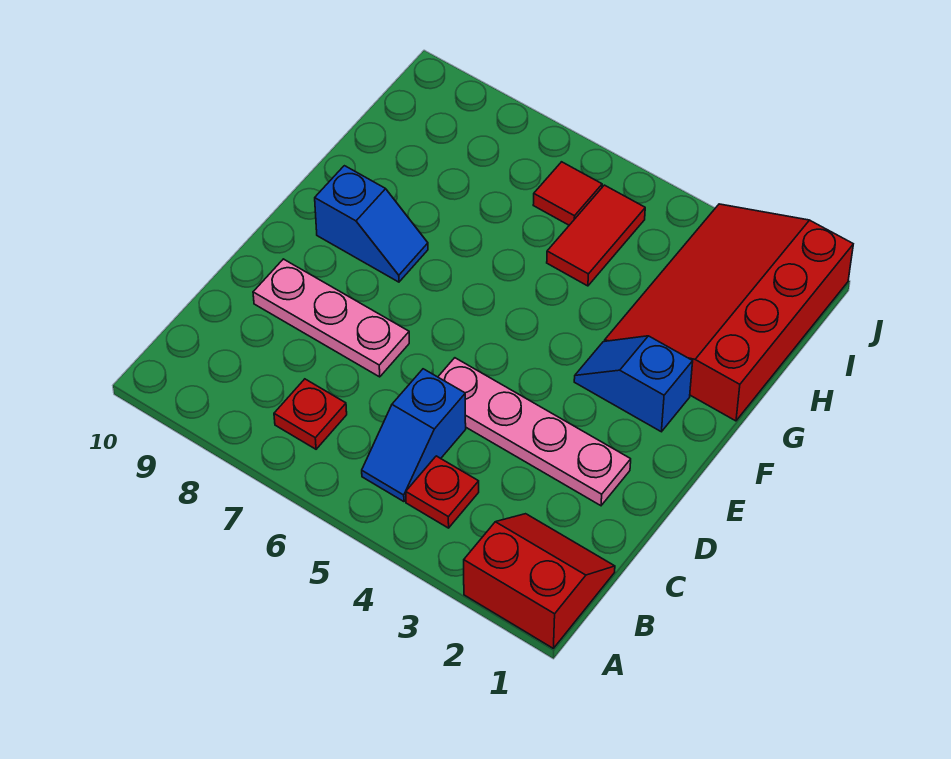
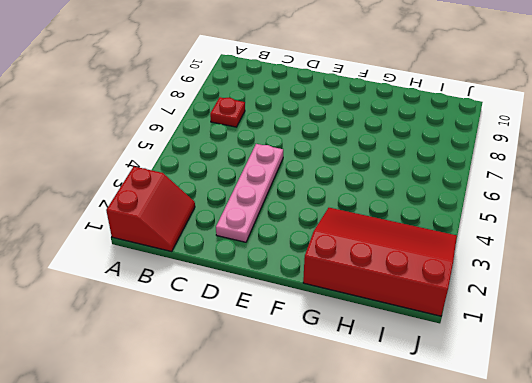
none -> red plate B4 level 1
none -> blue slope B5:C5 level 1 top C

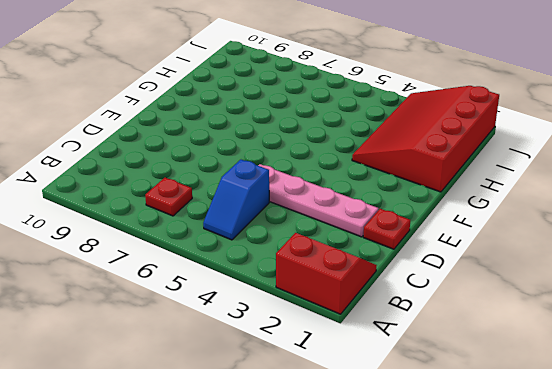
red plate D1 level 1 -> red plate B4 level 1
none -> pink plate D7:D9 level 1
none -> blue slope F2:F3 level 1 top 2

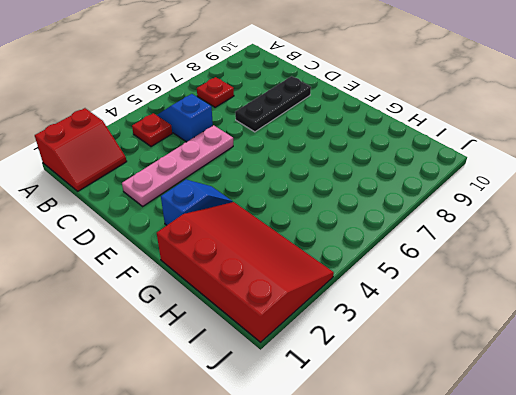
black plate D7:D9 level 1 -> pink plate D7:D9 level 1
none -> blue slope F8:F9 level 1 top 9
none -> red tile H5:I5 level 1

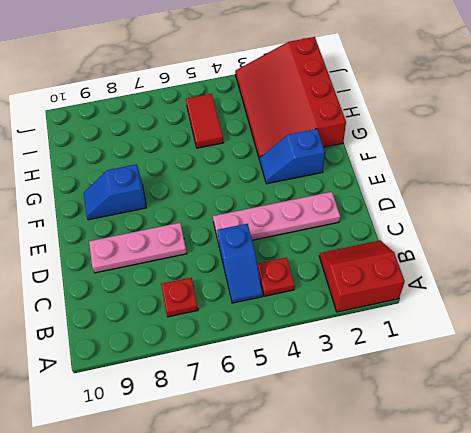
blue slope F8:F9 level 1 top 8 -> blue slope F8:F9 level 1 top 9
none -> red tile I6 level 1

